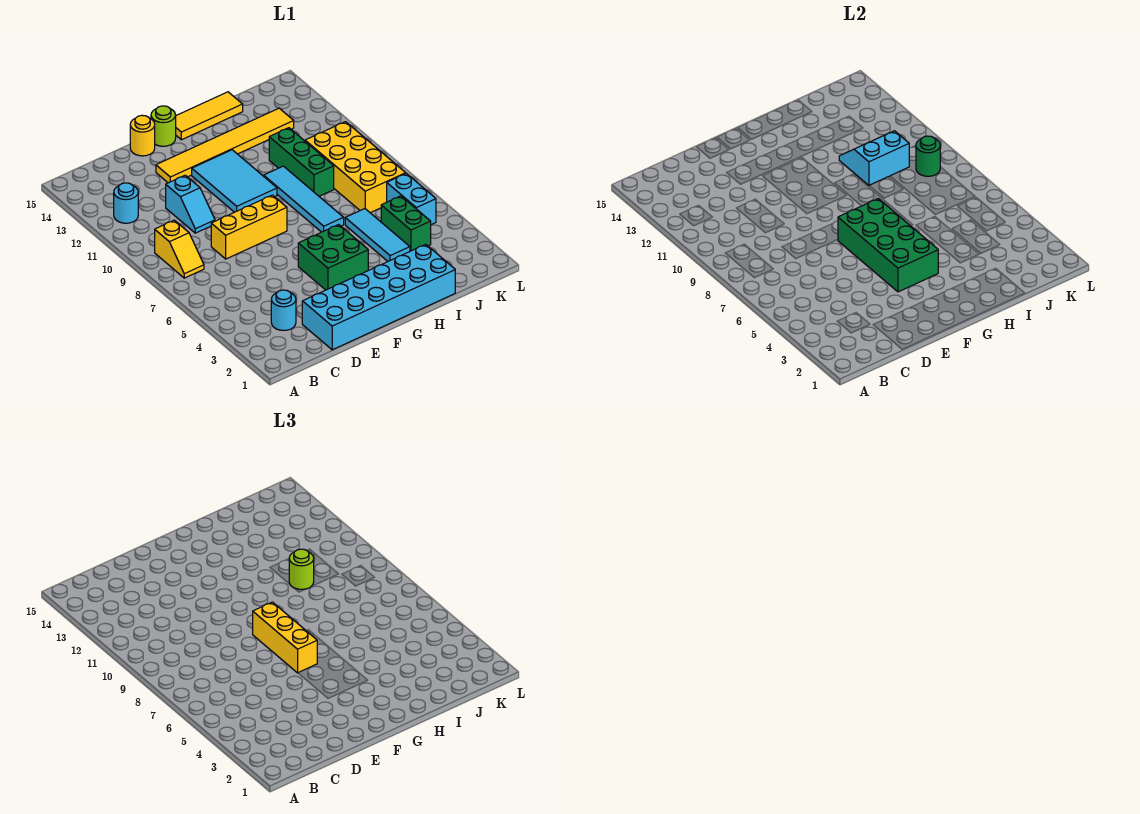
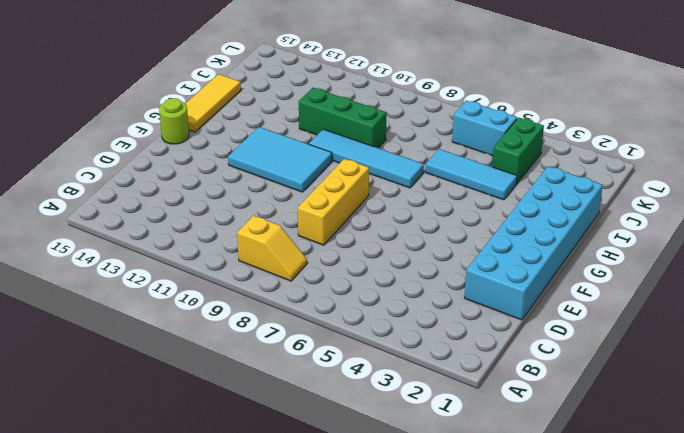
green brick J4:K4 level 1 -> green brick J4:J5 level 1
none -> cyan round brick B12 level 1
none -> cyan round brick C3 level 1
none -> cyan slope D10:D11 level 1 top 11

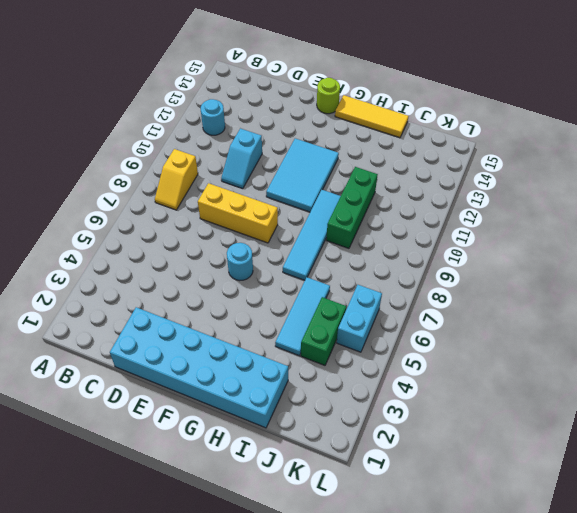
cyan round brick F6 level 1 -> cyan round brick C3 level 1
none -> yellow tile E13:J13 level 1
none -> yellow round brick E15 level 1
none -> green brick F4:G5 level 1

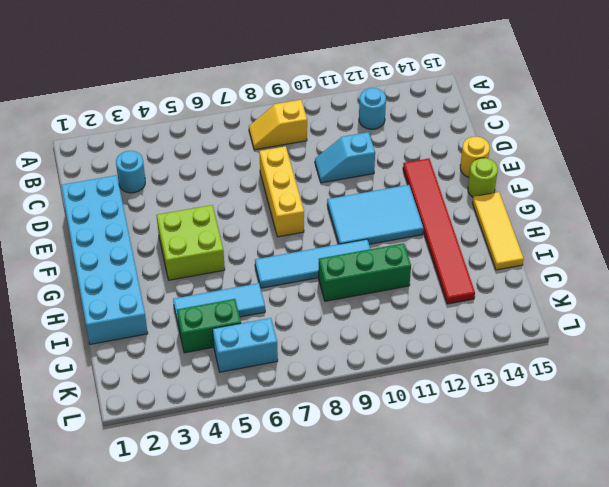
red tile E13:J13 level 1 -> yellow tile E13:J13 level 1
lime brick F4:G5 level 1 -> green brick F4:G5 level 1
none -> yellow brick J7:K10 level 1
none -> green brick F4:G7 level 2
none -> cyan slope I10:J11 level 2 top 10

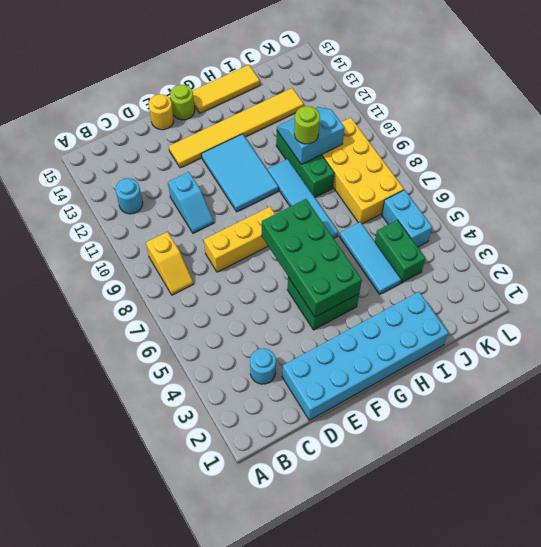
none -> green round brick K9 level 2
none -> yellow brick F6:F8 level 3

